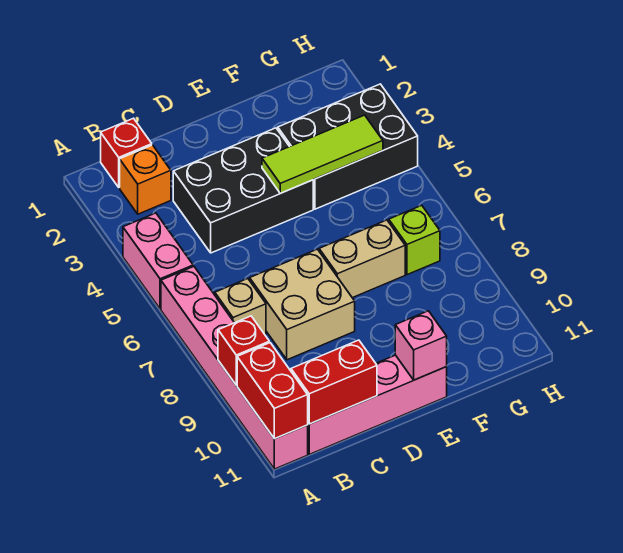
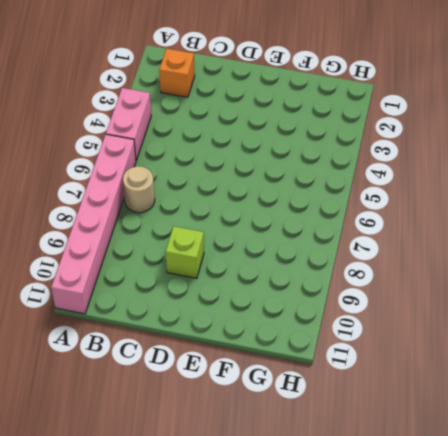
tan round brick B7 level 1 -> tan brick B7 level 1
lime brick D9 level 1 -> lime brick G7 level 1
none -> red brick B1 level 1
none -> pink brick B11:E11 level 1
none -> black brick C3:E4 level 1

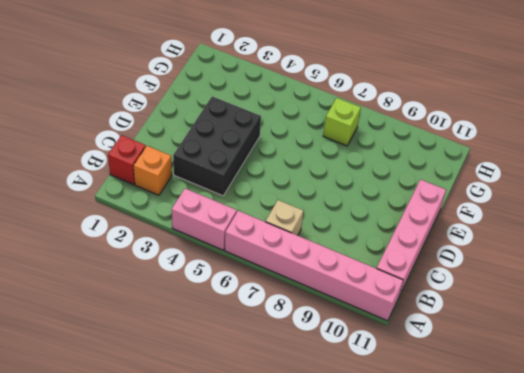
none -> tan brick C7:D8 level 1
none -> tan brick E7:F7 level 1
none -> black brick F3:H4 level 1

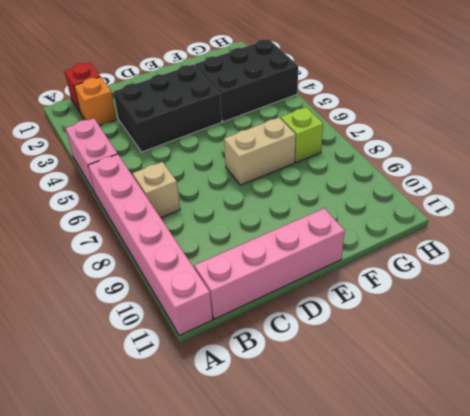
none -> tan brick C7:D8 level 1
none -> red brick A9 level 2
none -> red brick A10:A11 level 2

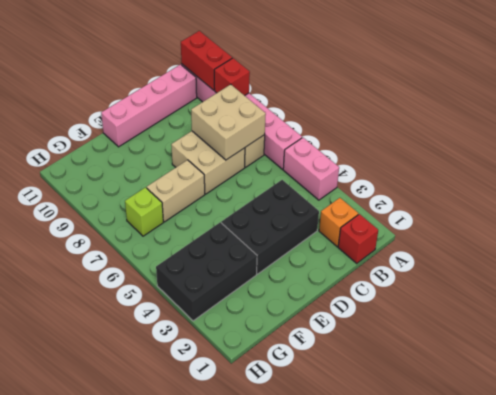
tan brick B7:C8 level 2 -> none
none -> red brick B11:C11 level 2
none -> lime tile E4:G4 level 2
none -> pink brick E11 level 2

